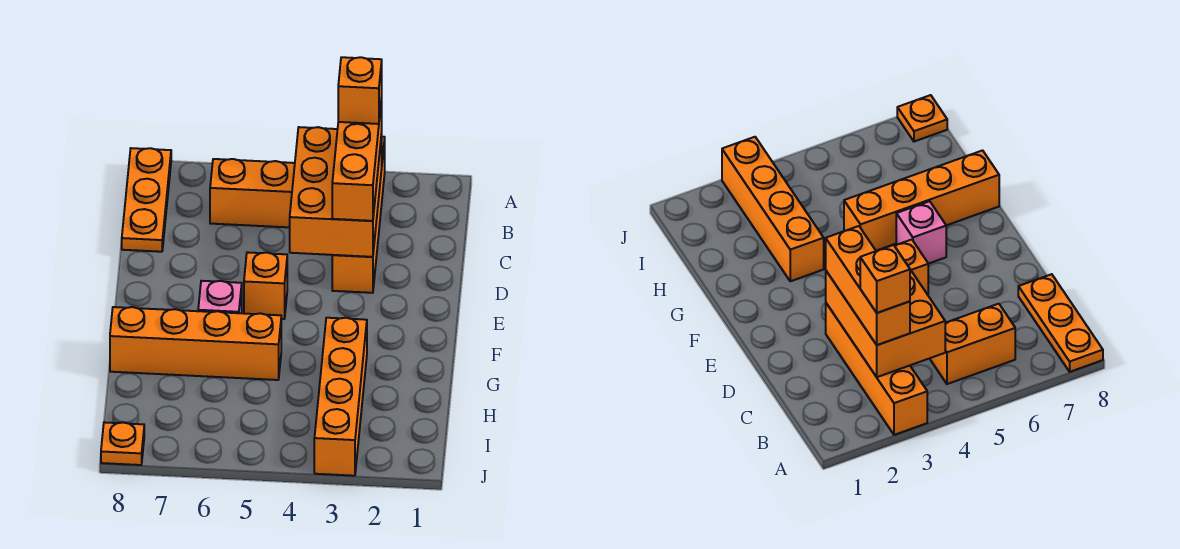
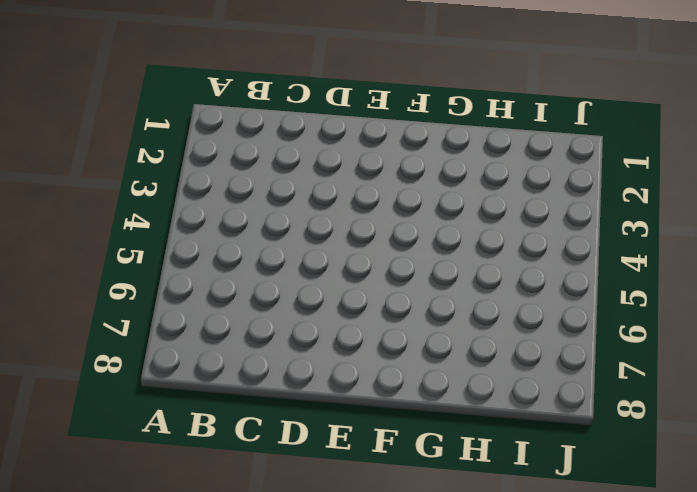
none -> orange brick A3:D3 level 1
none -> orange plate A8:C8 level 1

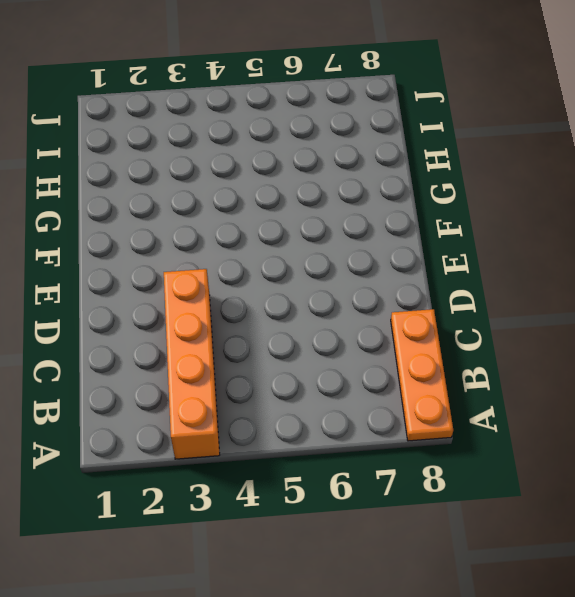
none -> orange brick B5:B6 level 1
none -> orange brick E5 level 1

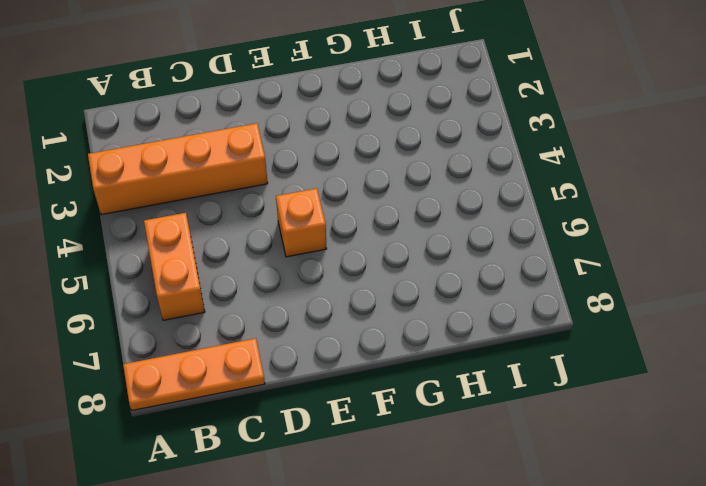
none -> pink brick F6 level 1
none -> orange brick G3:J3 level 1

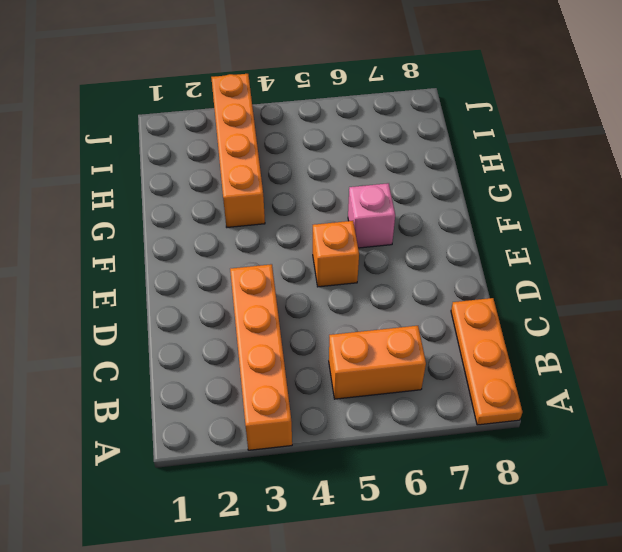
none -> orange brick G5:G8 level 1
none -> orange plate J8 level 1

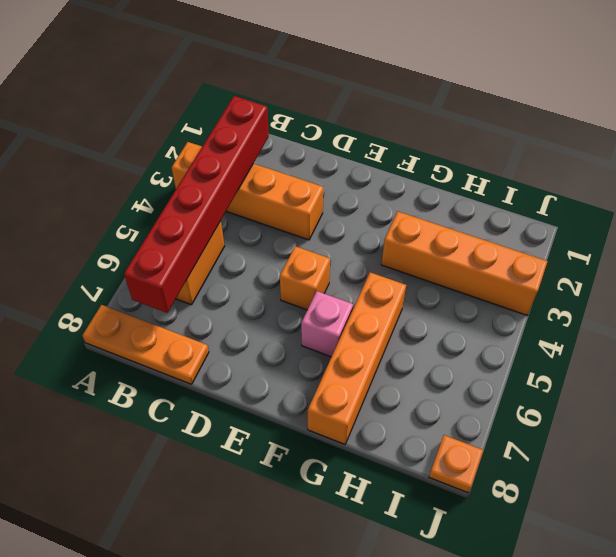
red brick B2:B7 level 2 -> orange brick B3:D4 level 2
none -> orange brick B3:D3 level 3
none -> orange brick B3 level 4

